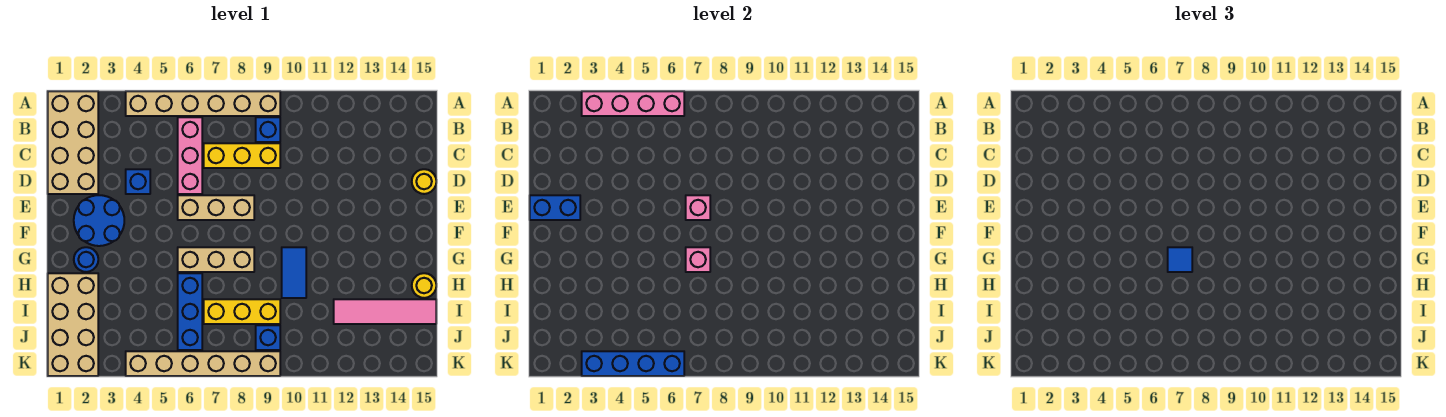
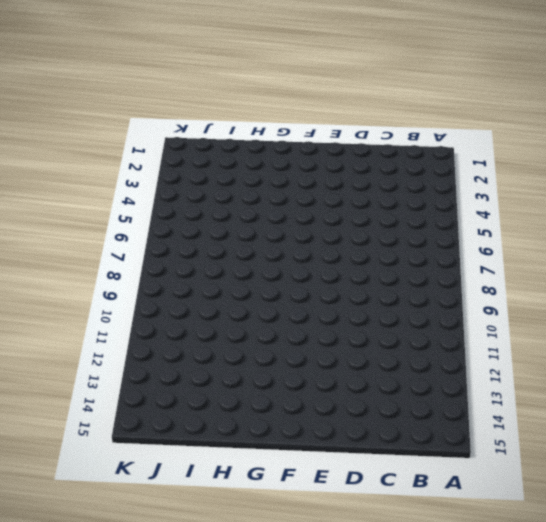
none -> tan brick A1:D2 level 1
none -> tan brick A4:A9 level 1
none -> pink brick B6:D6 level 1

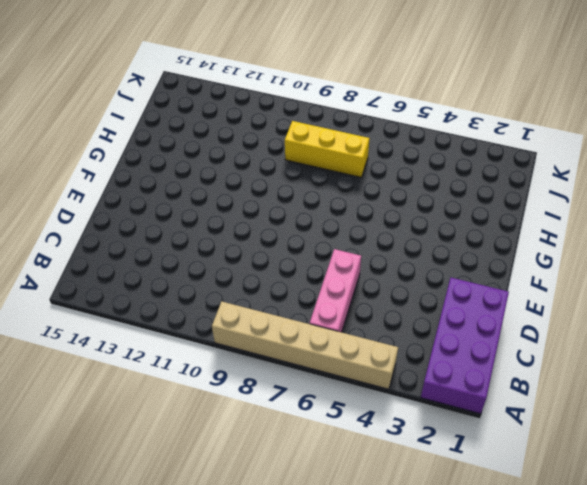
purple brick A1:D2 level 1 -> tan brick A1:D2 level 1
none -> blue brick B9 level 1
none -> yellow brick C7:C9 level 1
none -> blue brick D4 level 1

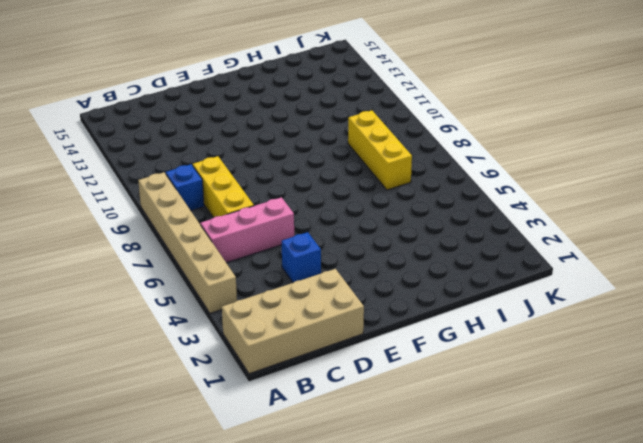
none -> yellow round brick D15 level 1
none -> blue round brick E2:F3 level 1
none -> tan brick E6:E8 level 1

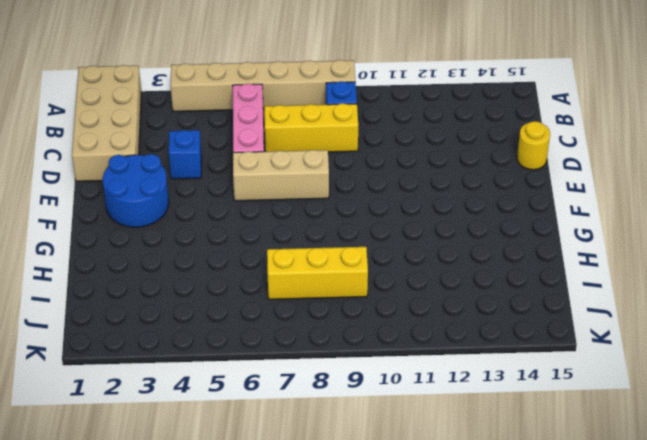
none -> blue round brick G2 level 1
none -> tan brick G6:G8 level 1
none -> blue tile G10:H10 level 1

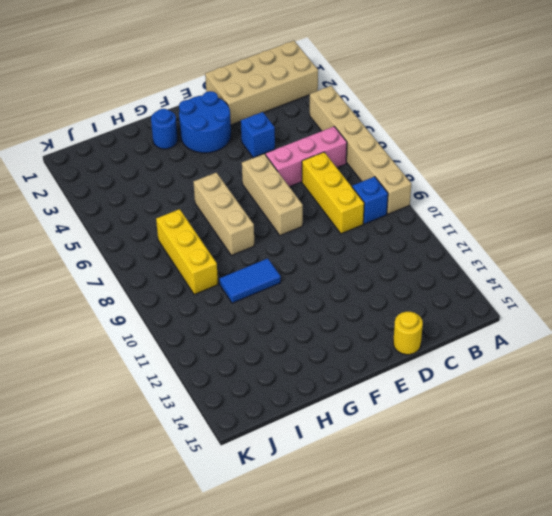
none -> tan brick H1:K2 level 1
none -> blue brick H6:J6 level 1
none -> yellow round brick H15 level 1

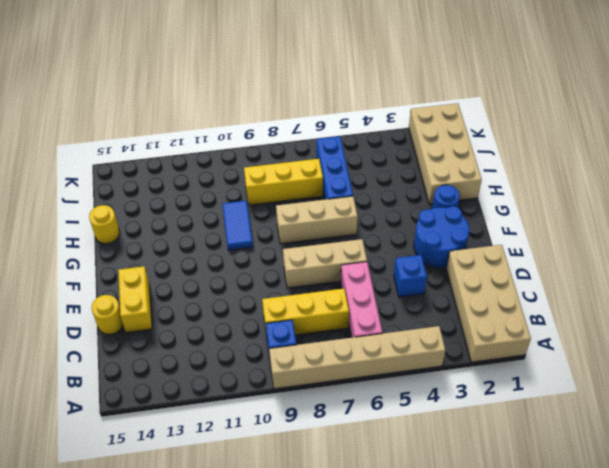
yellow brick D14:E14 level 1 -> none
none -> pink tile I12:I15 level 1
none -> blue brick J9 level 1
none -> tan brick K4:K9 level 1

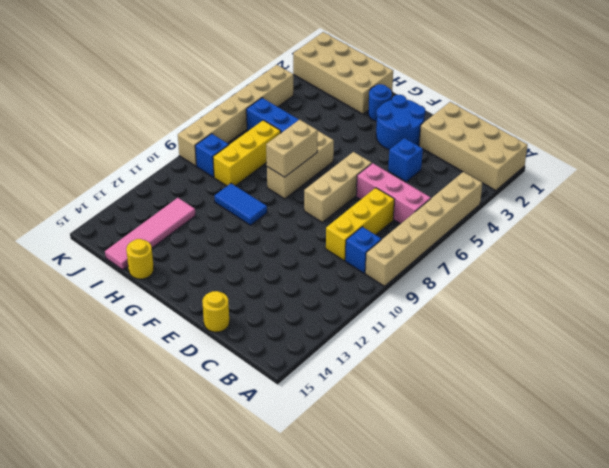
tan brick G7:G8 level 2 -> pink brick G7 level 2
none -> pink brick A3:A6 level 2
none -> blue brick E1:E2 level 2
none -> pink brick E7 level 2

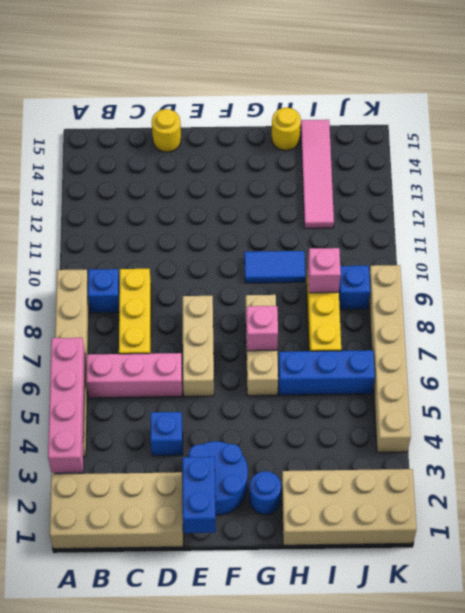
pink brick I9 level 2 -> pink brick E7 level 2
none -> blue brick K3:K6 level 2
none -> blue tile G7 level 3

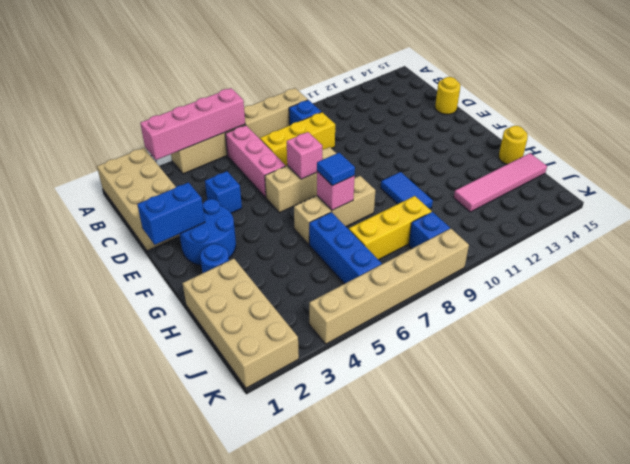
none -> blue brick K3:K6 level 2

